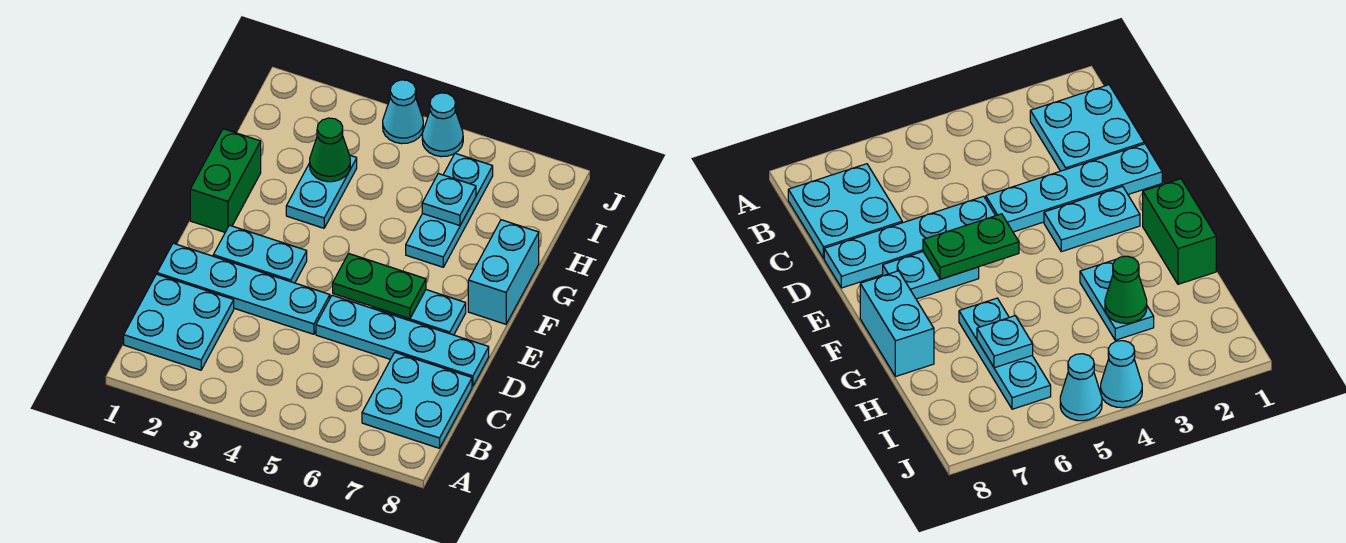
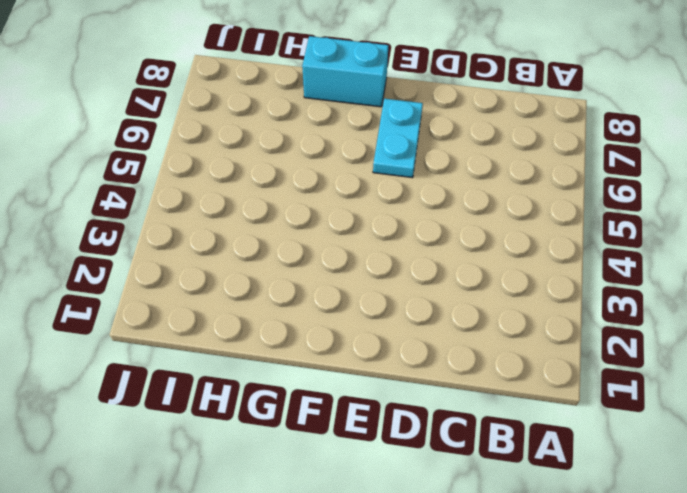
none -> cyan plate B1:C2 level 1
none -> cyan plate B7:C8 level 1
none -> cyan plate D1:D4 level 1

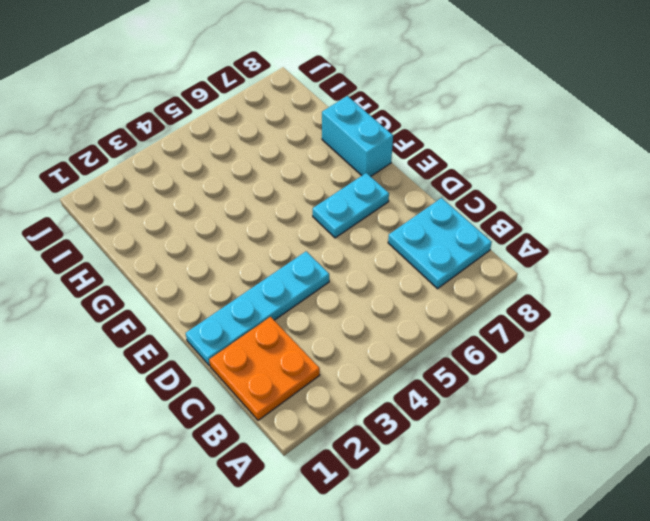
orange plate B1:C2 level 1 -> cyan plate B1:C2 level 1
none -> cyan plate D5:D8 level 1
none -> cyan plate E2:E3 level 1
none -> green brick F1:G1 level 1

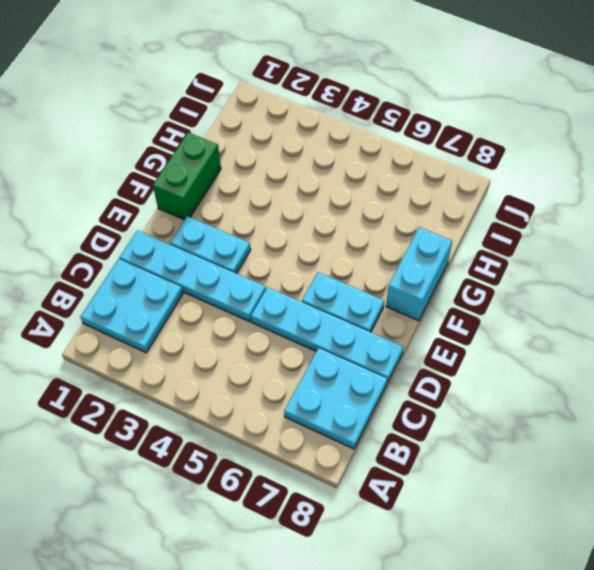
none -> cyan plate G3:H3 level 1
none -> cyan plate G6:I6 level 1
none -> cyan cone J4 level 1

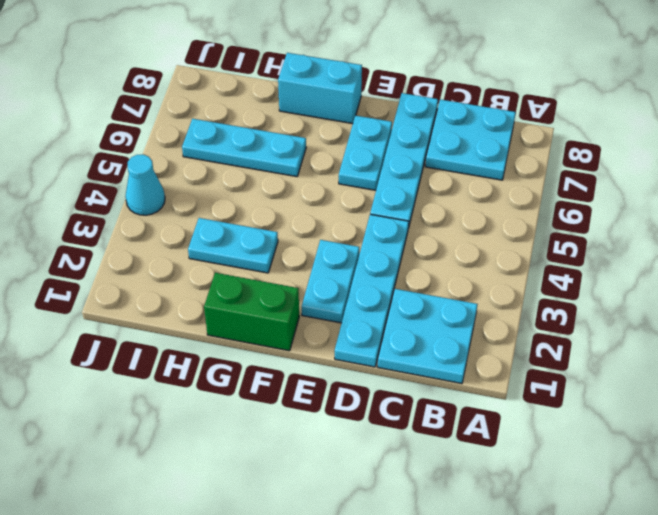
none -> cyan cone J5 level 1
none -> green plate E5:E6 level 2
none -> green cone H3 level 2

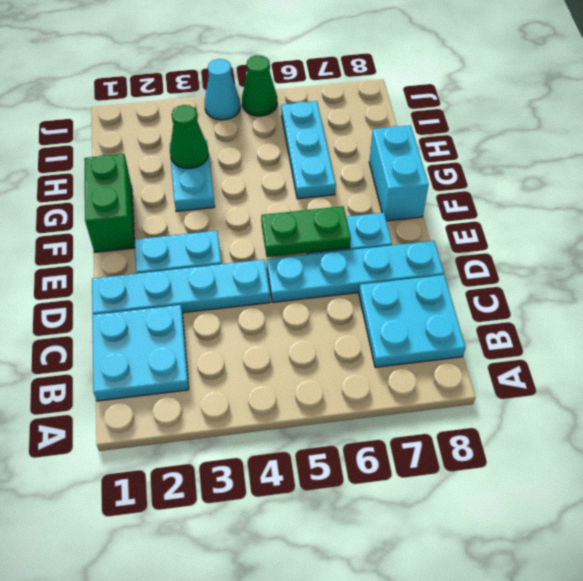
green cone J5 level 1 -> cyan cone J5 level 1
none -> cyan plate H6 level 2

